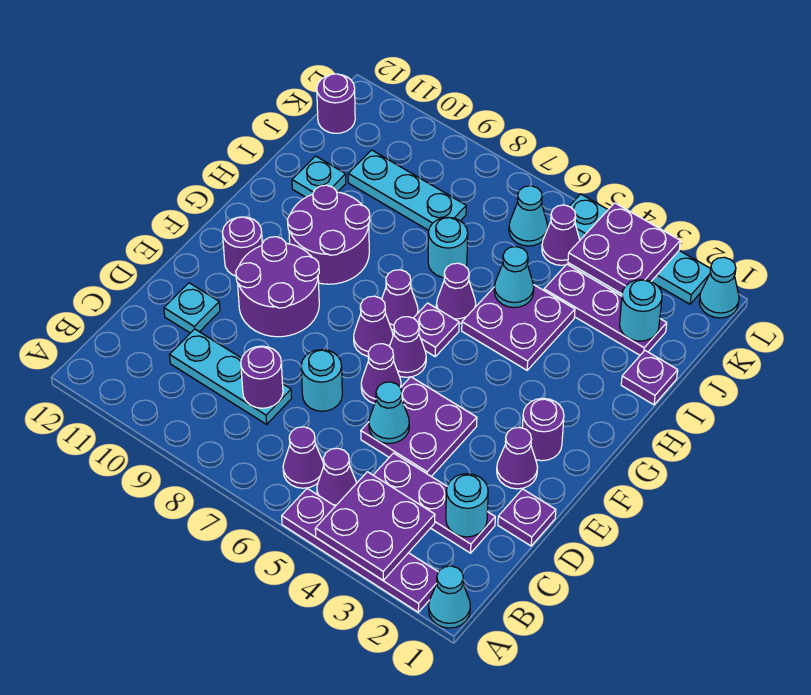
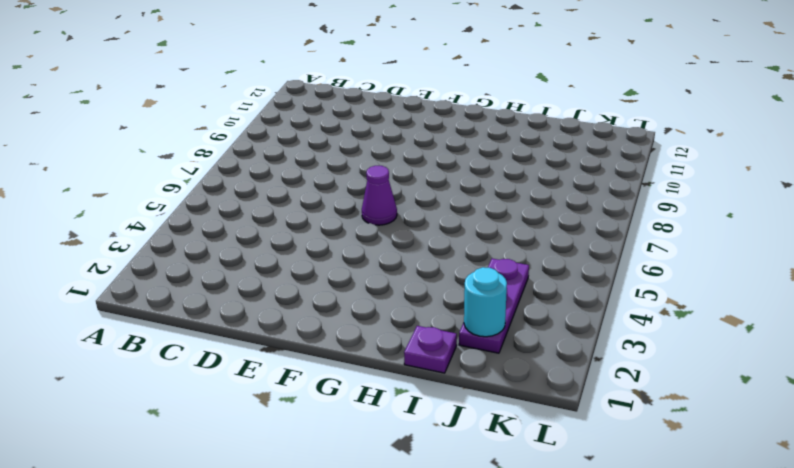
none -> cyan cone A1 level 1
none -> purple plate A2:A5 level 1
none -> purple cone B5 level 1
none -> purple cone B6 level 1

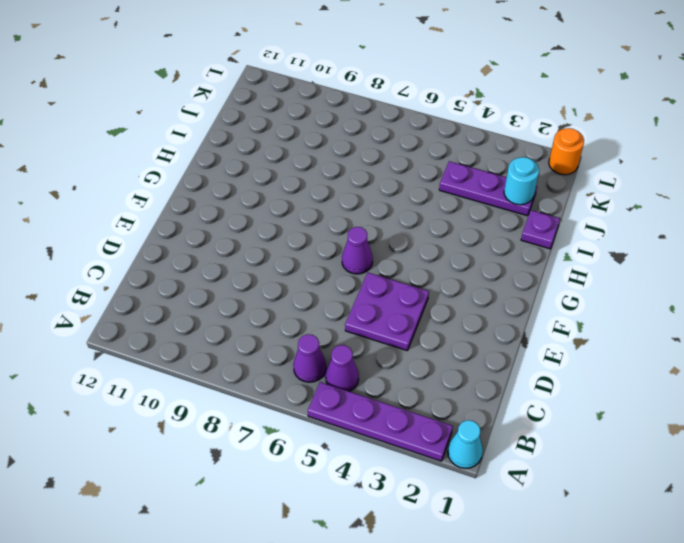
orange round brick L1 level 1 -> cyan cone L1 level 1
none -> purple plate C2:C4 level 1
none -> cyan plate C8:C10 level 1
none -> purple plate D1 level 1
none -> cyan round brick D7 level 1

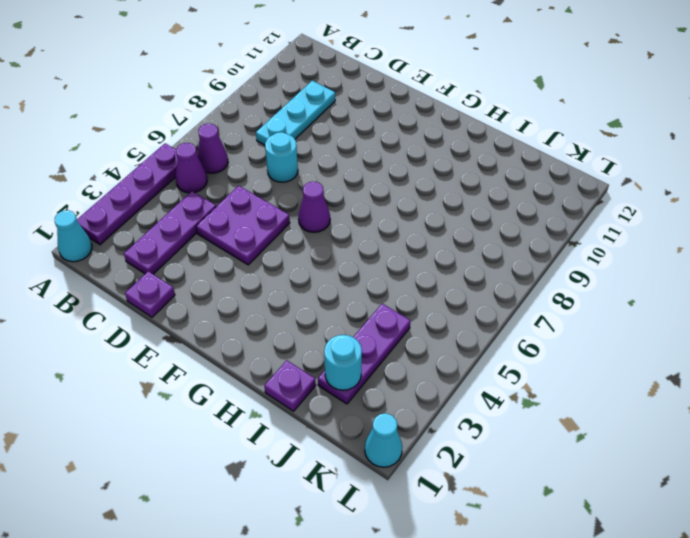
none -> cyan plate D11 level 1
none -> purple cone E2 level 1
none -> purple cone E6 level 1
none -> purple round brick E9:F10 level 1

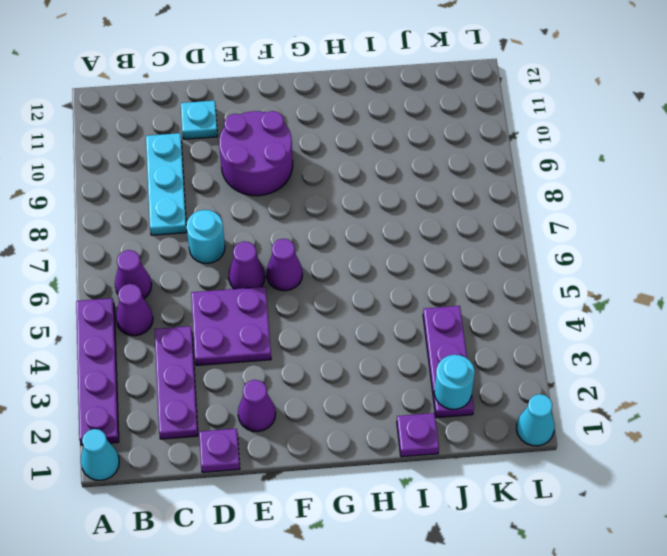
none -> purple round brick F2 level 1
none -> purple cone F7 level 1
none -> purple round brick F11 level 1
none -> purple plate G6 level 1

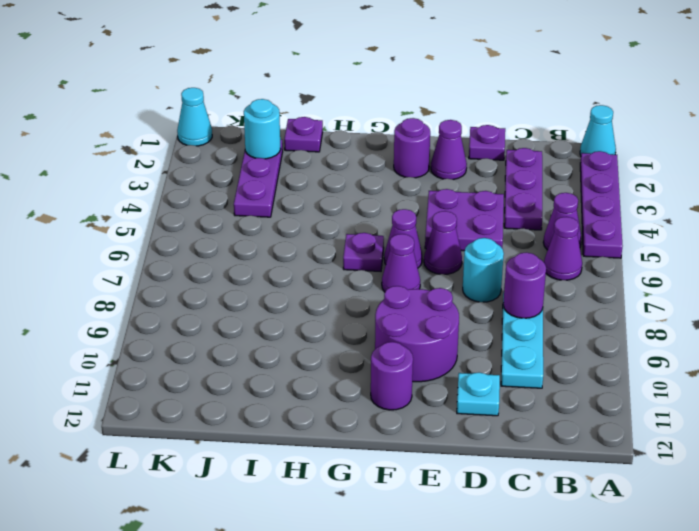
none -> purple cone G7 level 1
none -> purple round brick G9:H10 level 1
none -> purple plate H4:I5 level 1
none -> purple cone H6 level 1

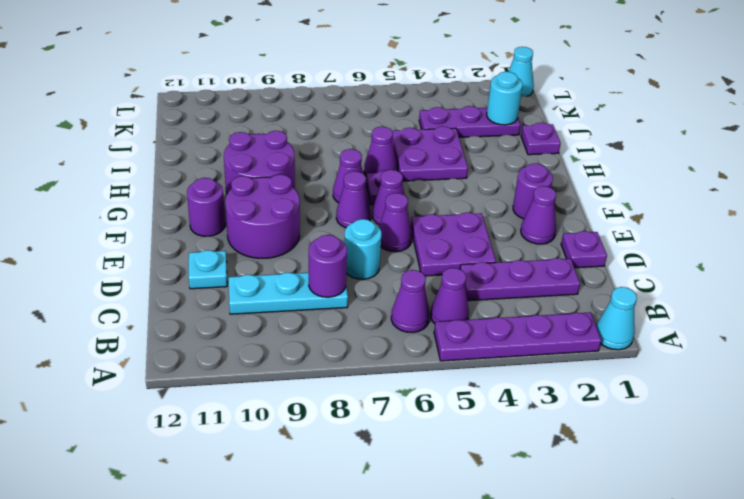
none -> cyan round brick I7 level 1
none -> cyan plate I11 level 1
none -> cyan plate J8:J10 level 1
none -> purple cone K5 level 1

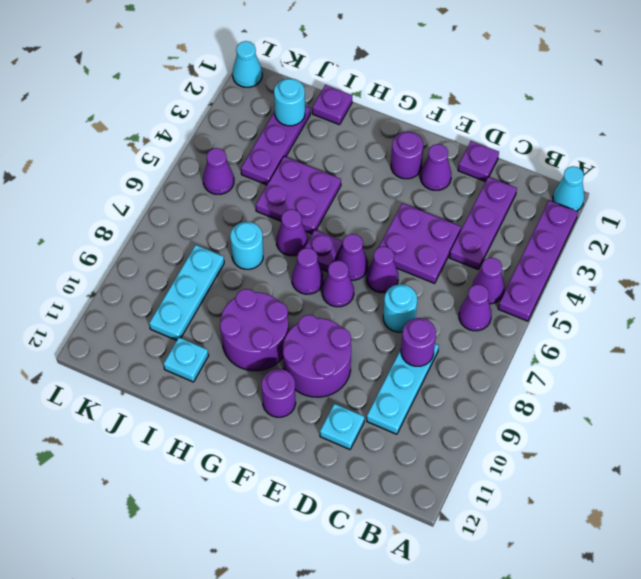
none -> cyan cone K6 level 1
none -> purple round brick K12 level 1
none -> cyan plate L2:L5 level 1
none -> purple plate A3:B4 level 2

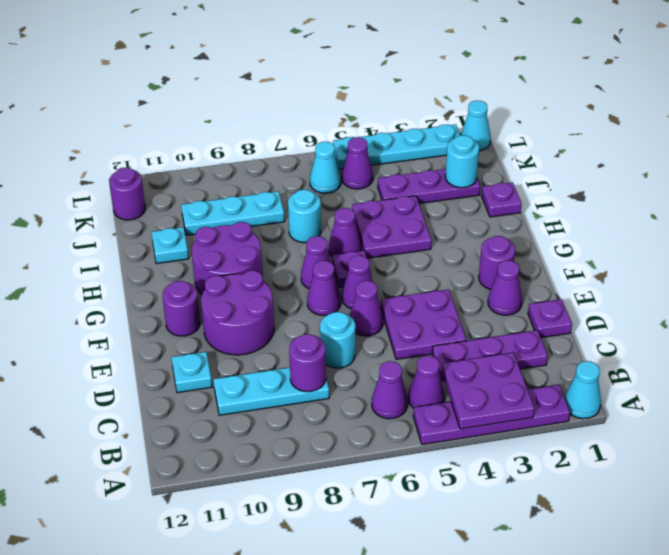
none -> cyan round brick C2 level 2
none -> cyan cone D5 level 2
none -> cyan cone I5 level 2
none -> purple plate K3:L4 level 2

